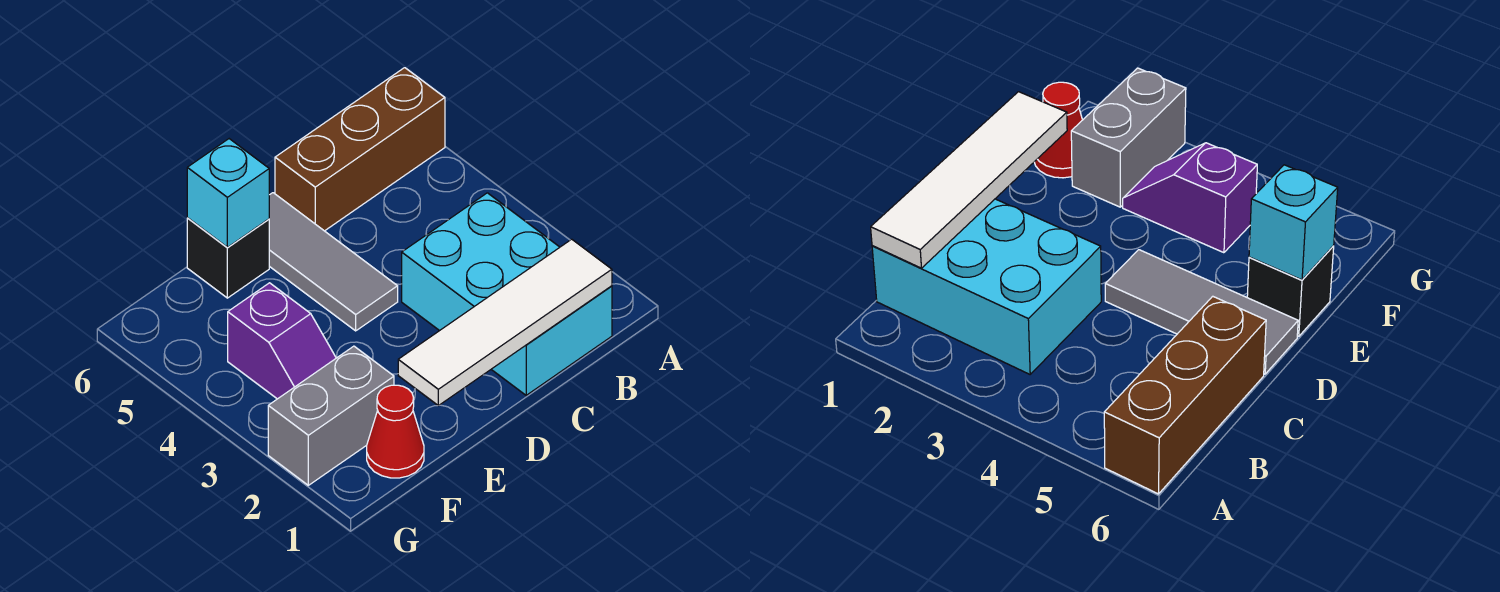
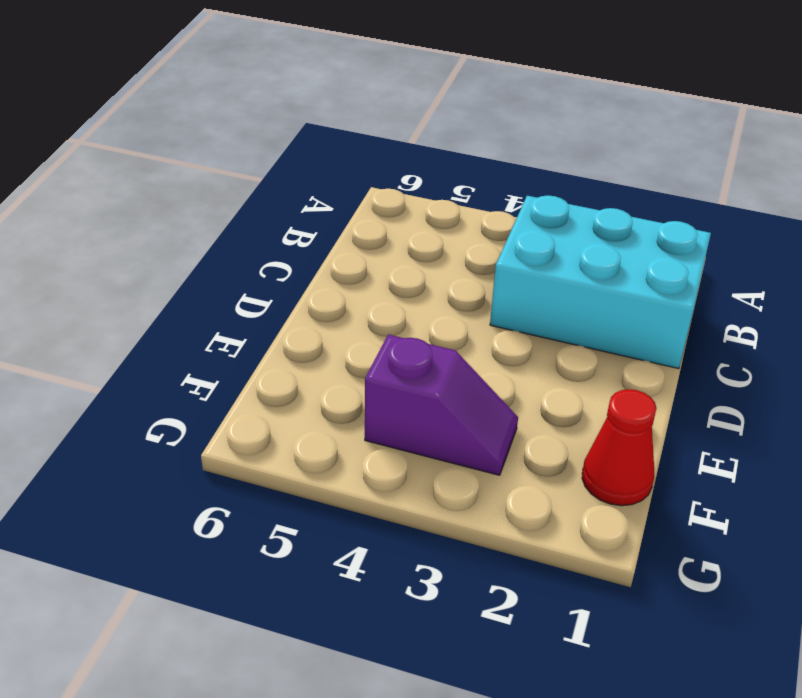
none -> brown brick A6:C6 level 1
none -> grey tile D4:D6 level 1

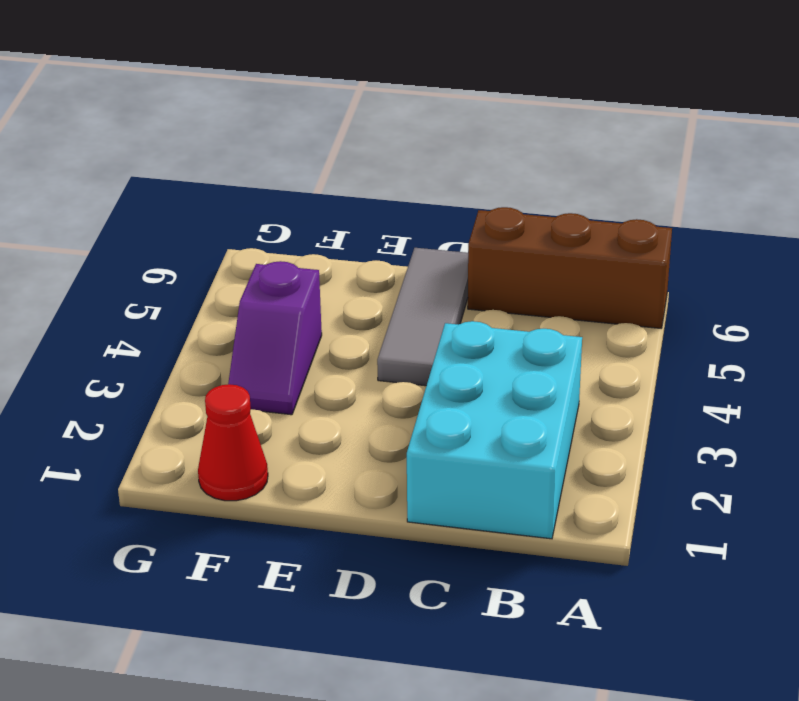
none -> black brick E6 level 1
none -> grey brick F2:G2 level 1

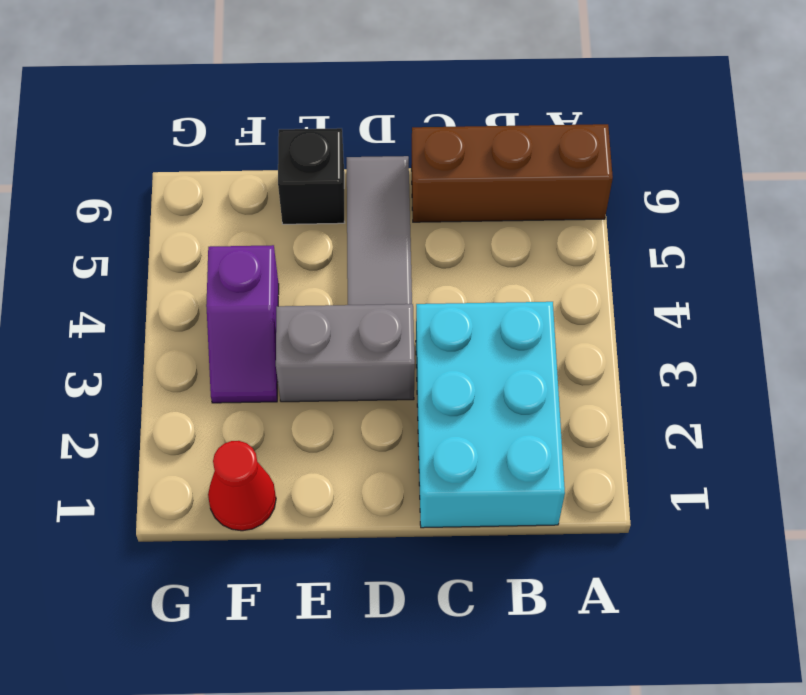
grey brick D3:E3 level 1 -> grey brick F2:G2 level 1
none -> white tile B1:E1 level 2
none -> cyan brick E6 level 2

